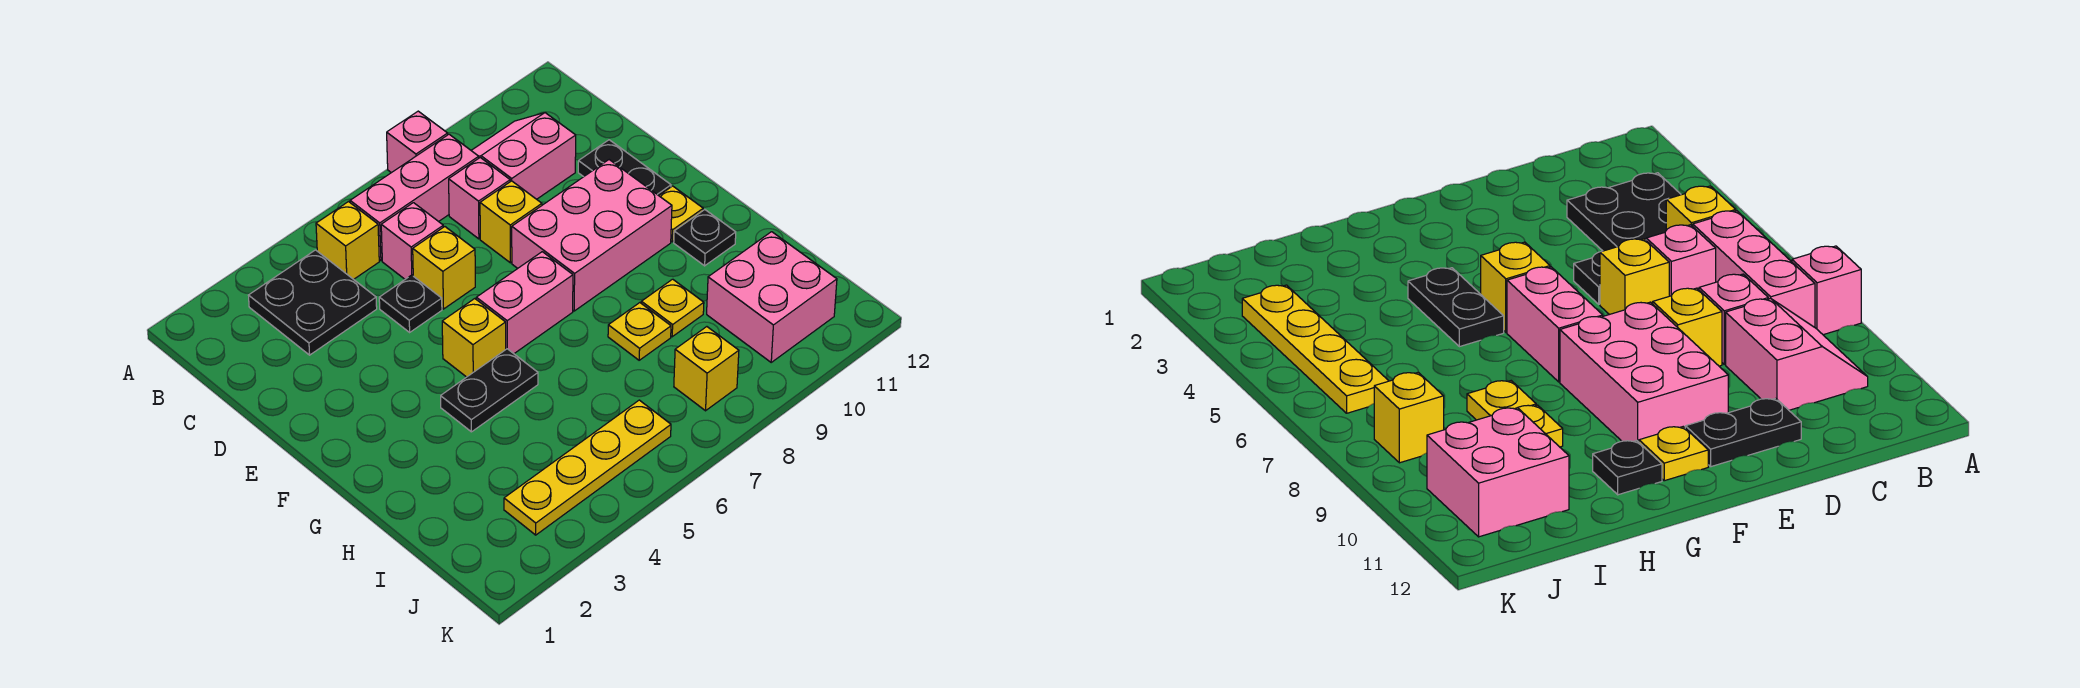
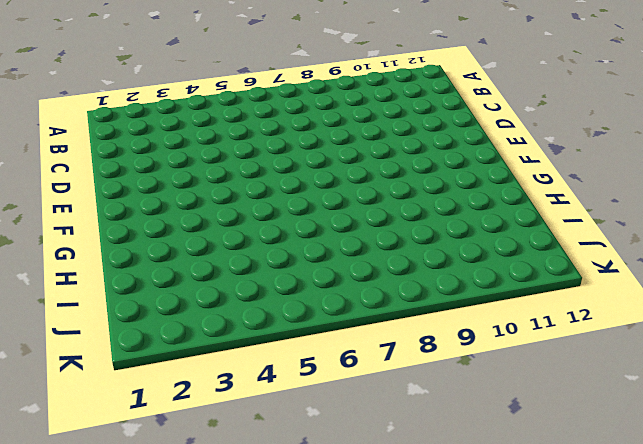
none -> pink brick A8 level 1
none -> black plate B3:C4 level 1
none -> yellow brick B5 level 1

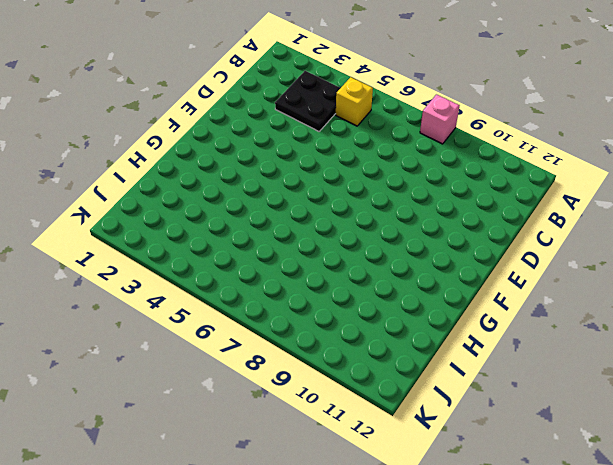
none -> pink brick B6:B8 level 1
none -> pink slope B9:C10 level 1 top C
none -> pink brick C6 level 1

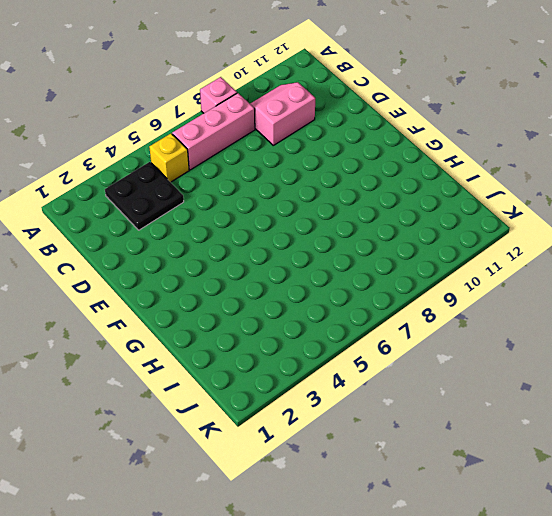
none -> pink brick C6 level 1
none -> pink brick C8 level 1
none -> black plate D5 level 1

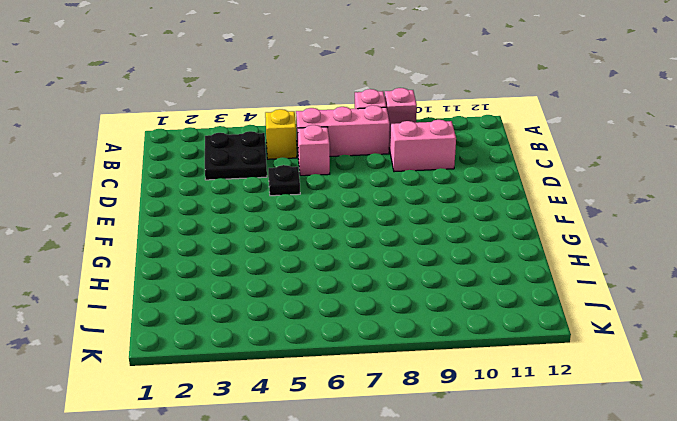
pink brick A9 level 1 -> pink brick C8 level 1
none -> yellow brick D6 level 1
none -> yellow brick D8 level 1
none -> black plate D11:E11 level 1

